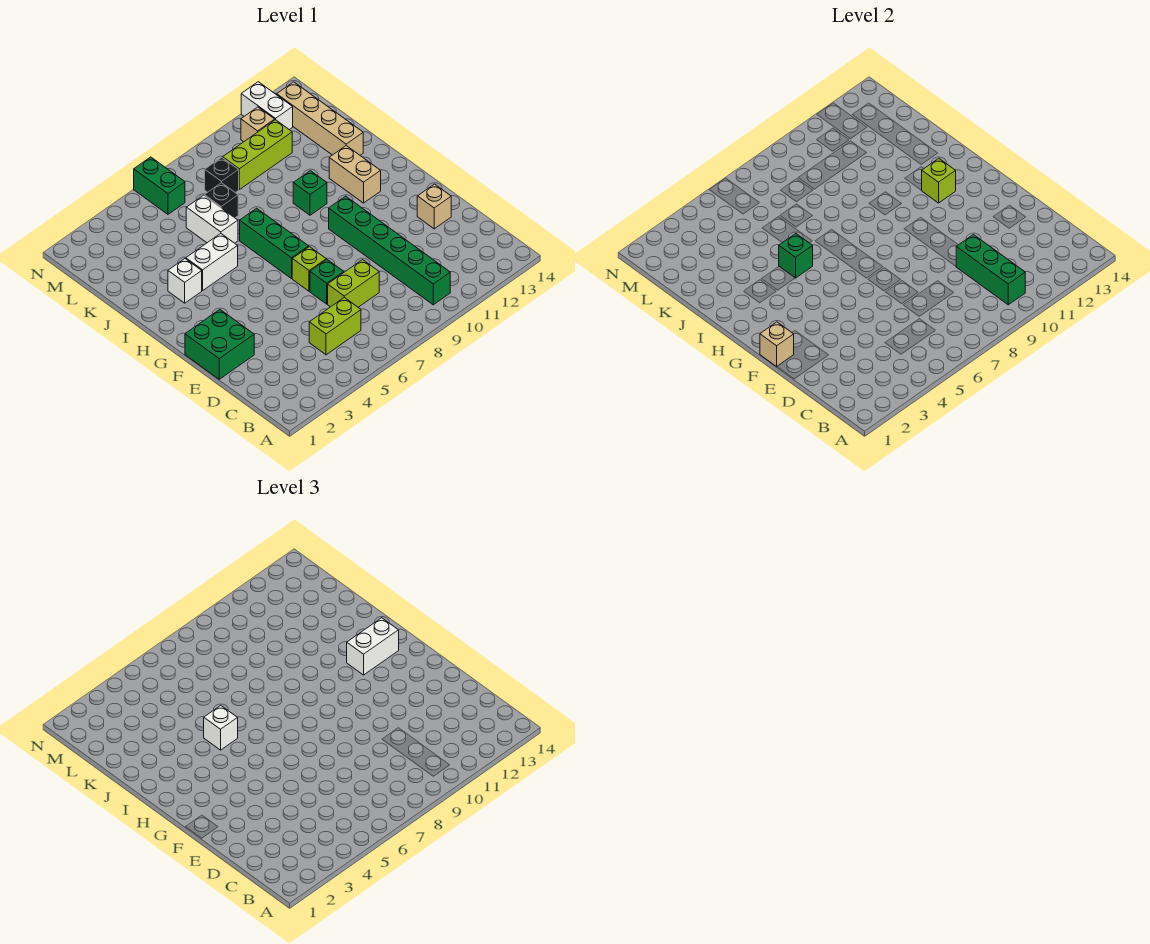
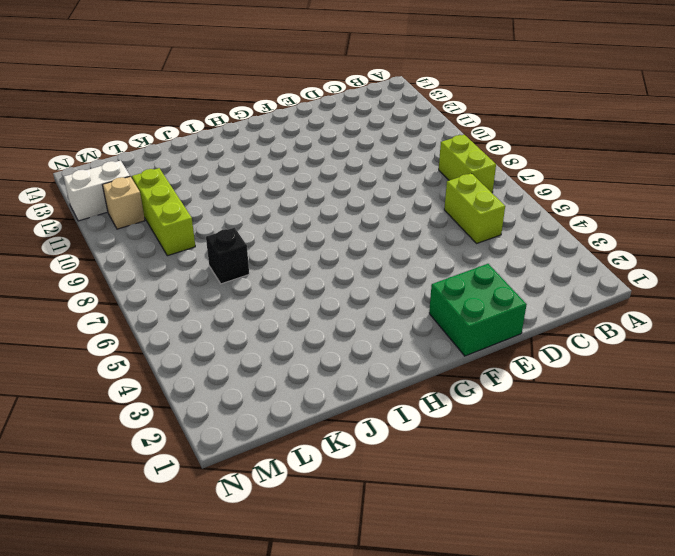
lime brick B7:B8 level 1 -> lime brick D7:D8 level 1
none -> green brick B10:G10 level 1
none -> green brick E7 level 1
none -> tan brick E13 level 1

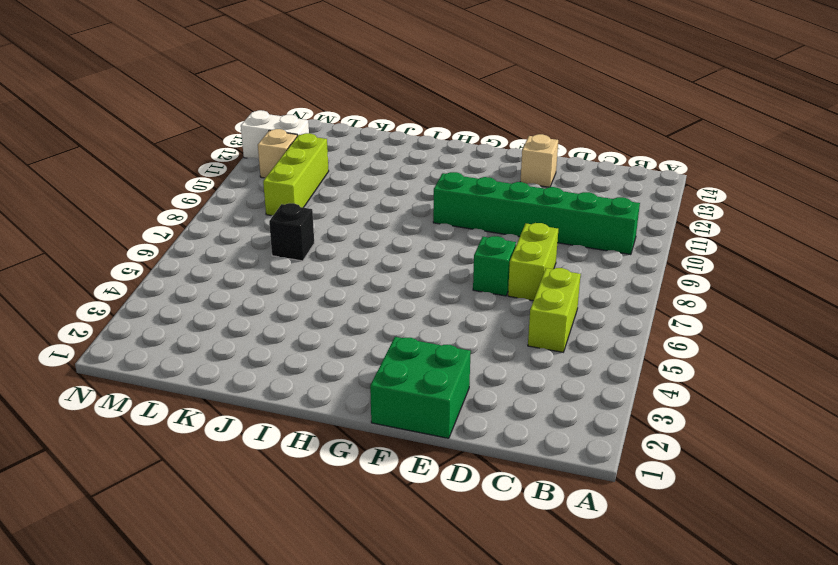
none -> lime brick F7 level 1
none -> green brick G7:I7 level 1
none -> tan brick H12:I12 level 1

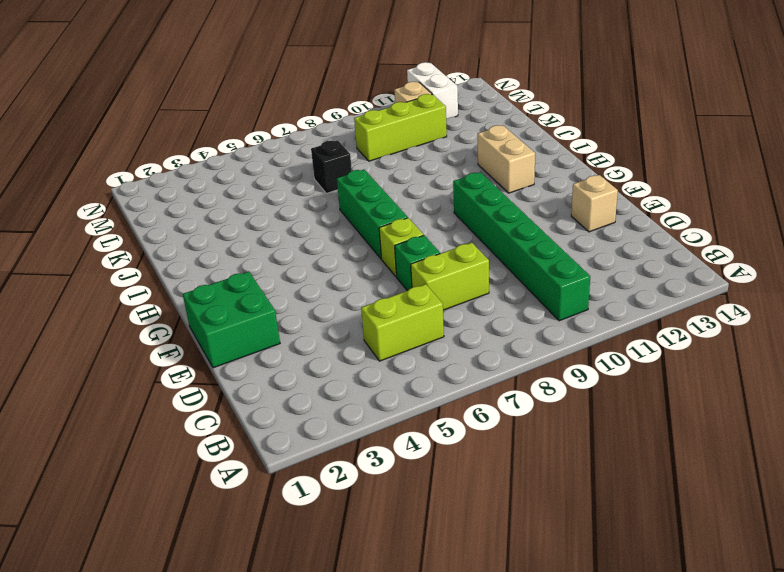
none -> white brick I3 level 1
none -> white brick I4:I5 level 1
none -> green brick I10 level 1

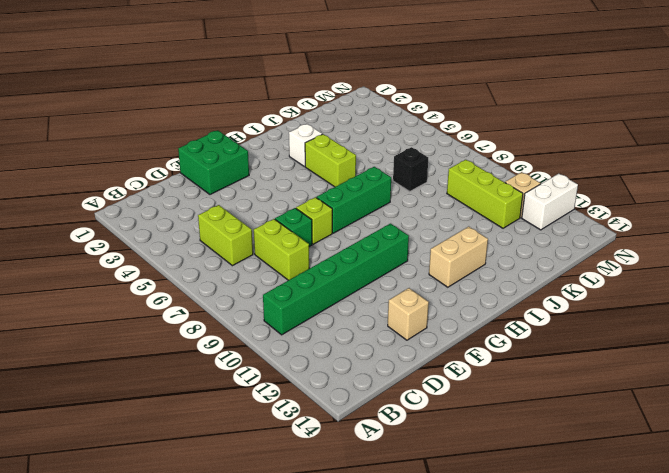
lime brick I4:I5 level 1 -> white brick I4:I5 level 1
none -> green brick I10 level 1
none -> white brick J6:K6 level 1
none -> tan brick J13:M13 level 1

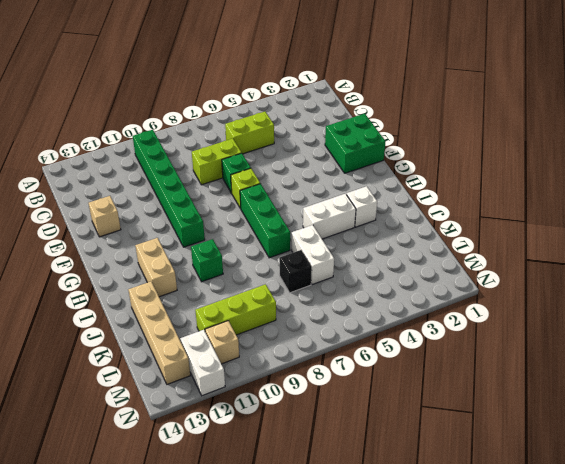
none -> black brick L8 level 1
none -> green brick M6:N6 level 1
none -> green brick B10:D10 level 2

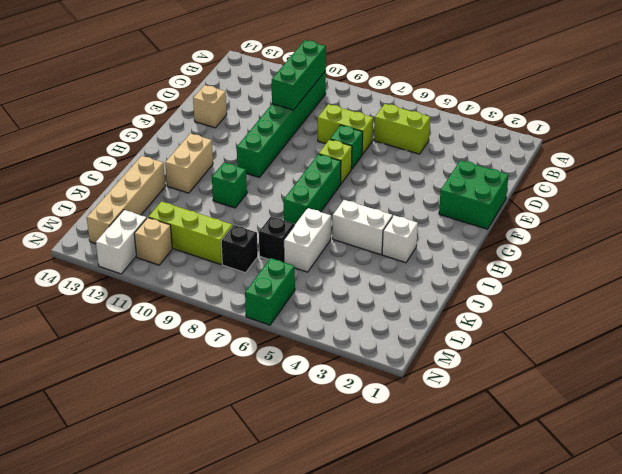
none -> tan brick F1 level 2
none -> lime brick H12 level 2
none -> green brick I5 level 2

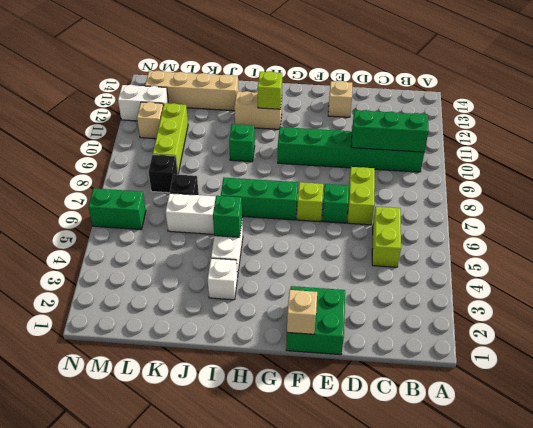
none -> white brick H12:H13 level 3
none -> white brick I5 level 3

